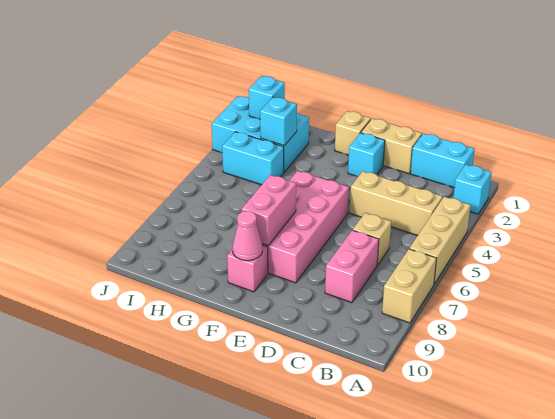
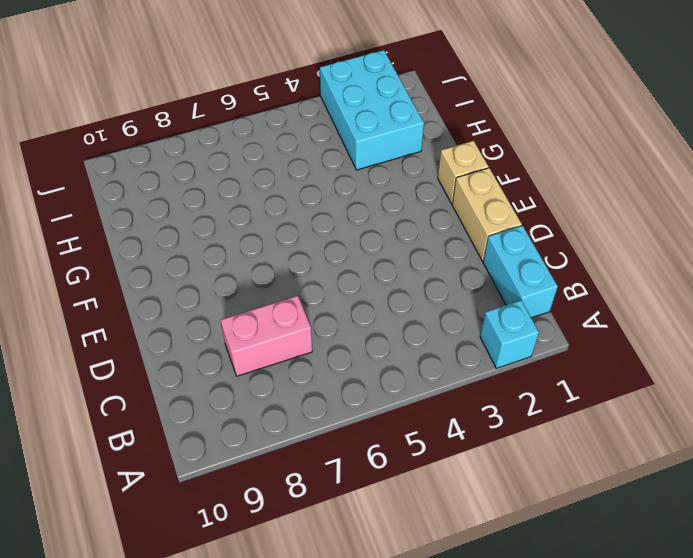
none -> tan brick A4:A6 level 1
none -> tan brick A7:A8 level 1
none -> tan brick B4:D4 level 1

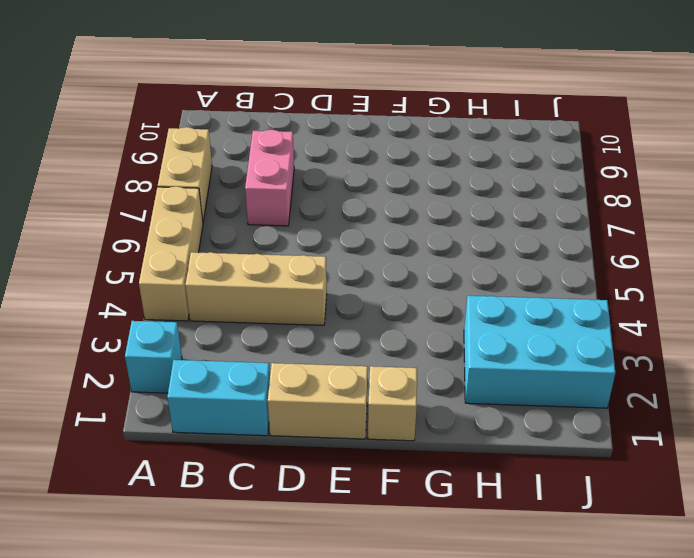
none -> tan brick C6 level 1
none -> cyan brick E2 level 1
none -> pink brick E5:F8 level 1

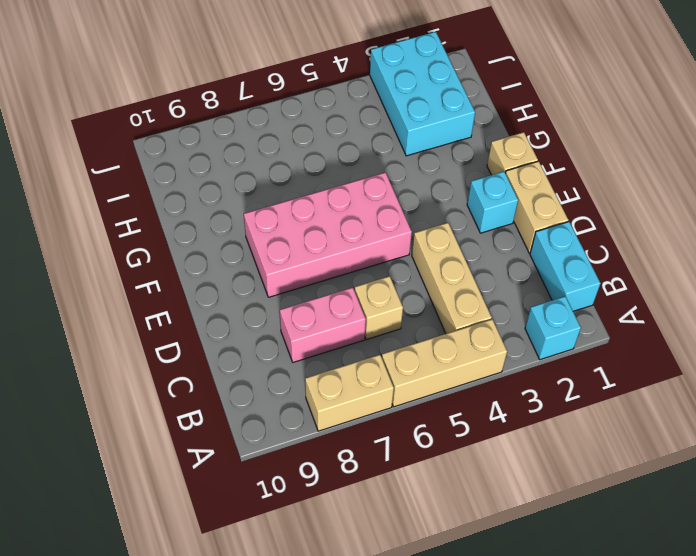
none -> pink brick F9 level 1
none -> cyan brick H4:I4 level 1
none -> pink brick F7:F8 level 2

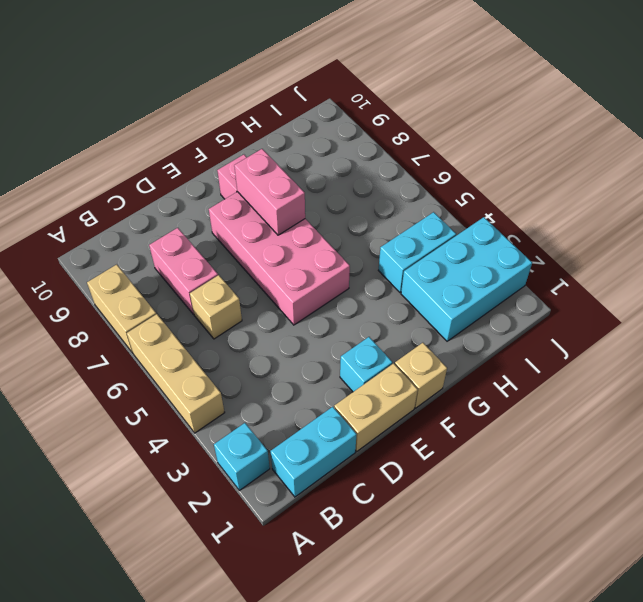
none -> tan brick B4:D4 level 1
none -> pink cone F9 level 2
none -> cyan brick H3 level 2

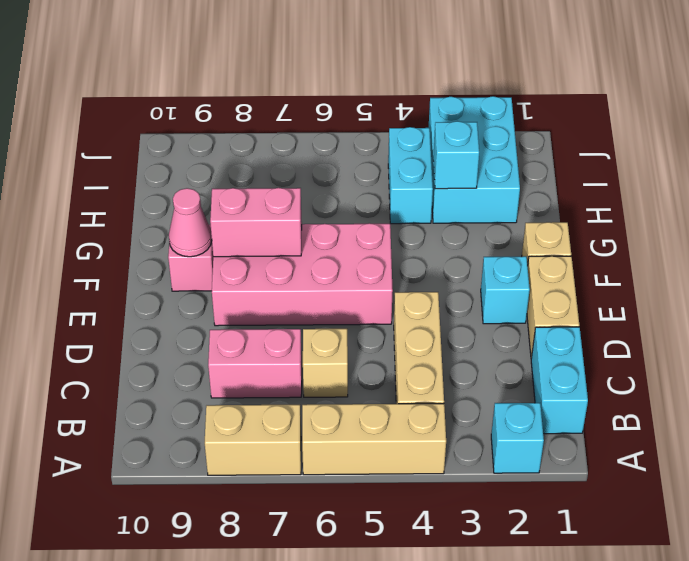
none -> cyan brick I2 level 2

